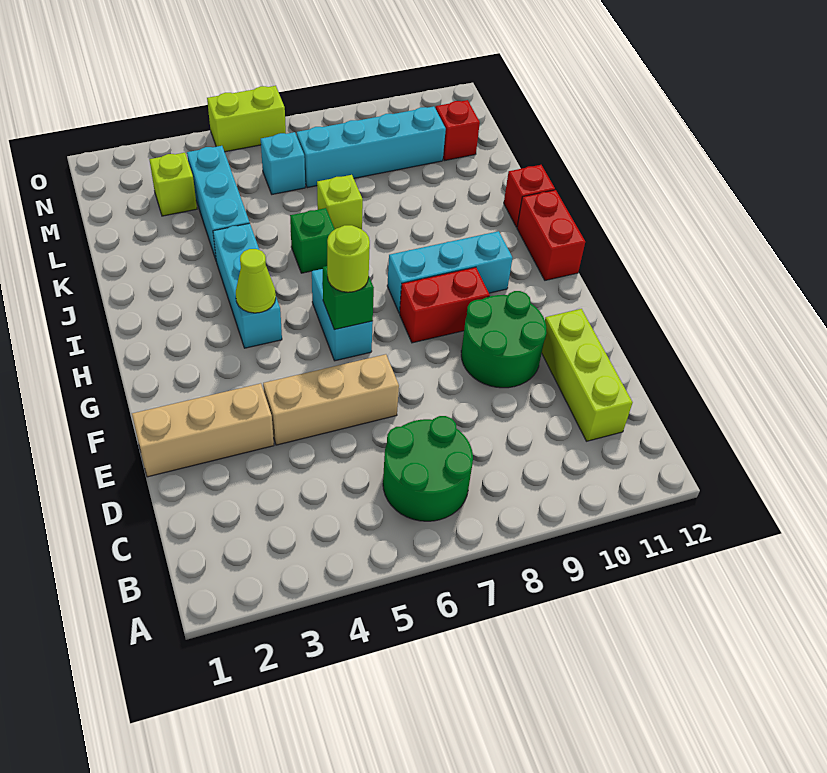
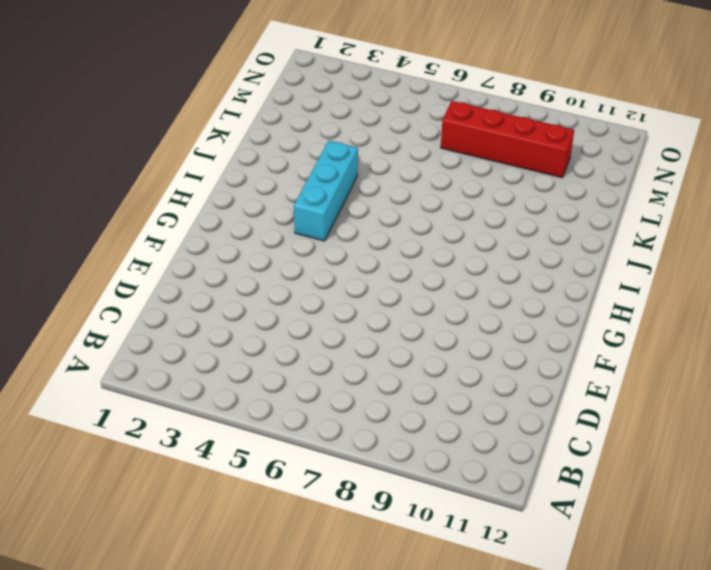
red brick M7:M10 level 1 -> cyan brick M7:M10 level 1
none -> green round brick B6:C7 level 1
none -> lime brick C11:E11 level 1
none -> tan brick E1:E3 level 1

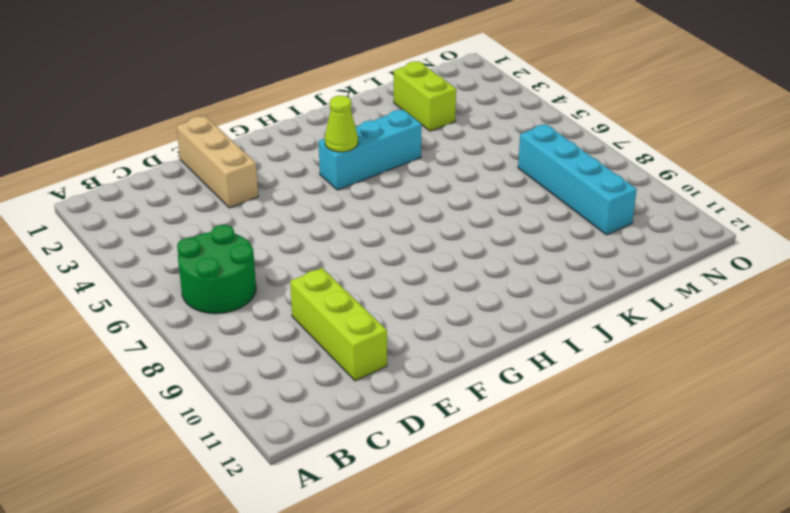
lime brick D9:D11 level 1 -> lime brick C11:E11 level 1
lime brick L2:L3 level 1 -> lime brick O5:O6 level 1
none -> tan brick E4:E6 level 1
none -> green round brick E9:F10 level 1
none -> cyan brick G6:H6 level 1

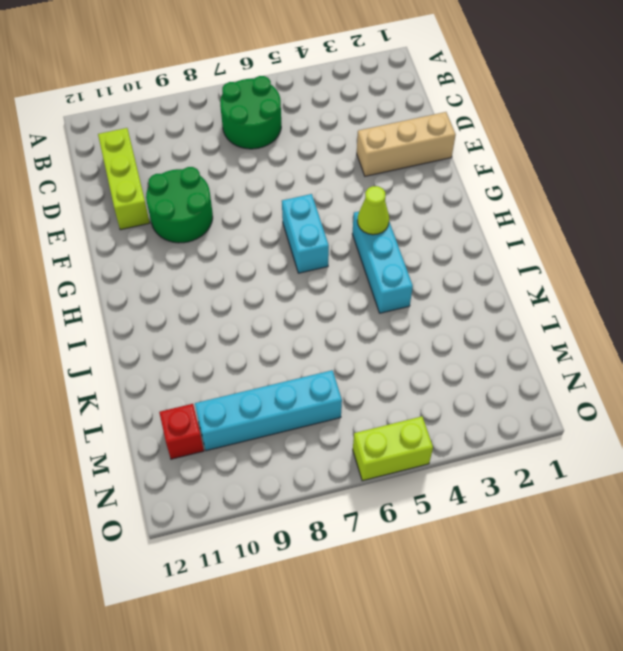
none -> tan brick E4:E6 level 1
none -> red brick G8:G9 level 1
none -> cyan brick H8:H10 level 1

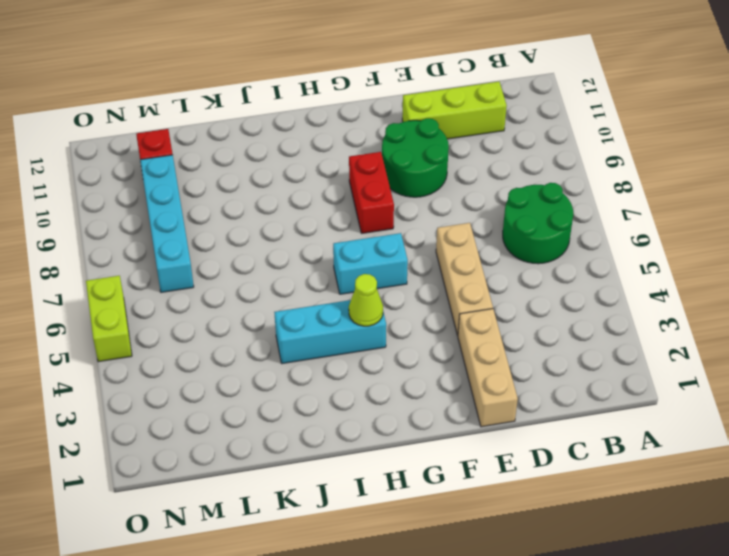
none -> cyan brick H8:H10 level 1
none -> red brick H12:I12 level 1
none -> green brick J6 level 1

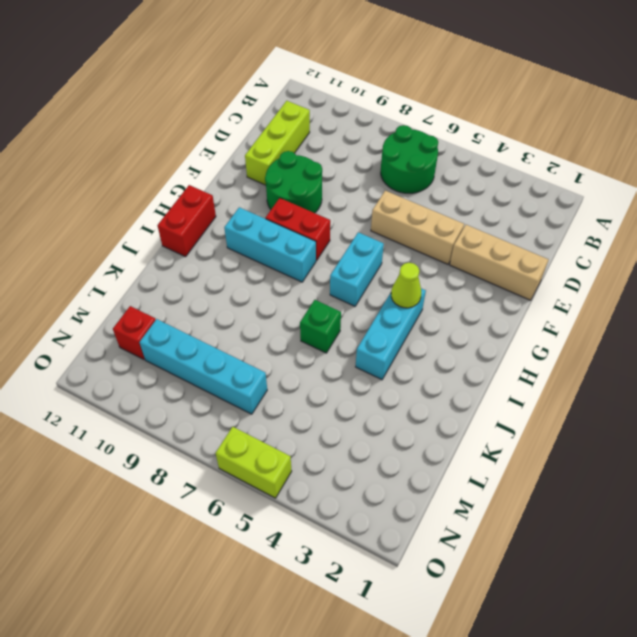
none -> red brick J12 level 1
none -> cyan brick K4:M4 level 1
none -> lime brick K7 level 1

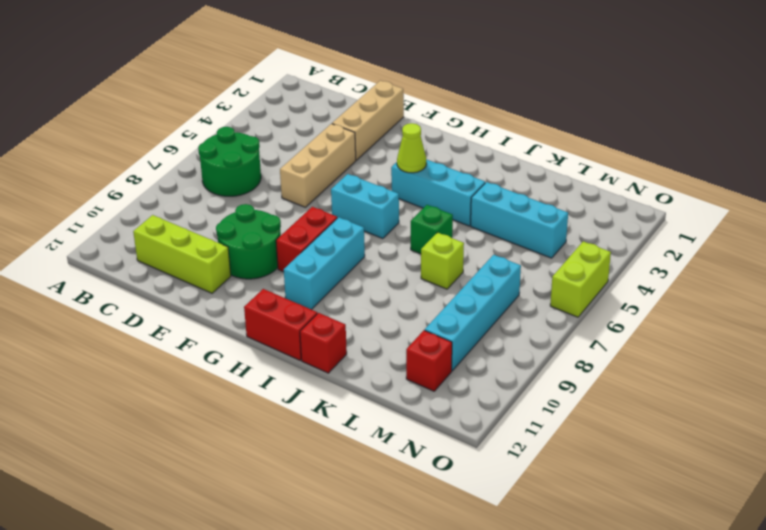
none -> lime brick M3 level 1
none -> cyan brick M6 level 1
none -> green brick G6 level 2

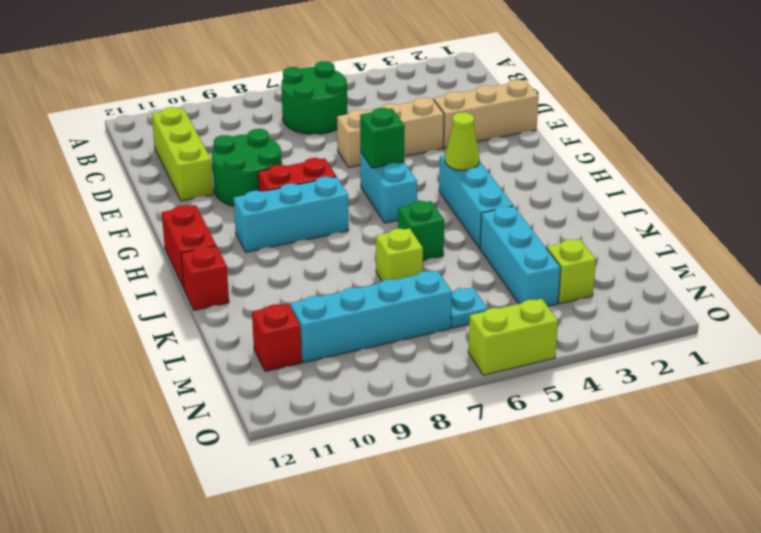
cyan plate M6 level 1 -> cyan brick M6 level 1
none -> lime round brick G6 level 3

